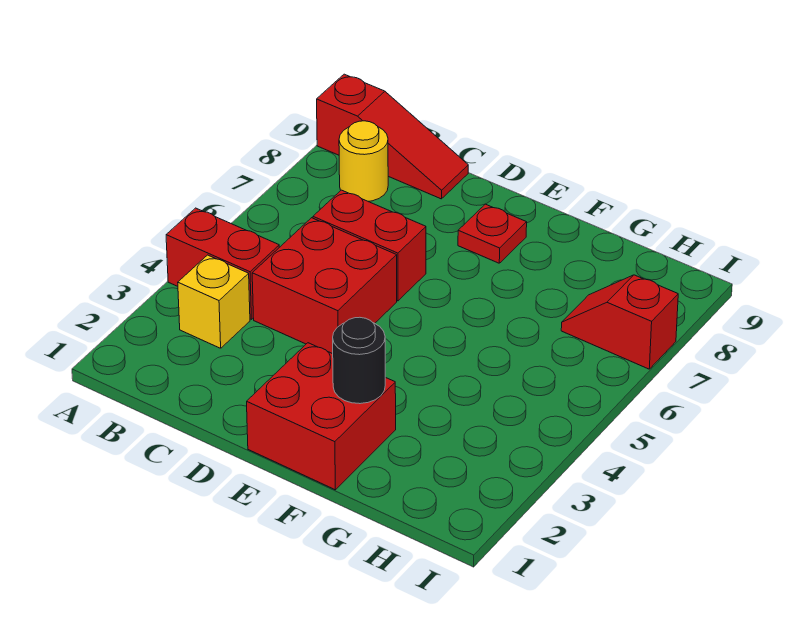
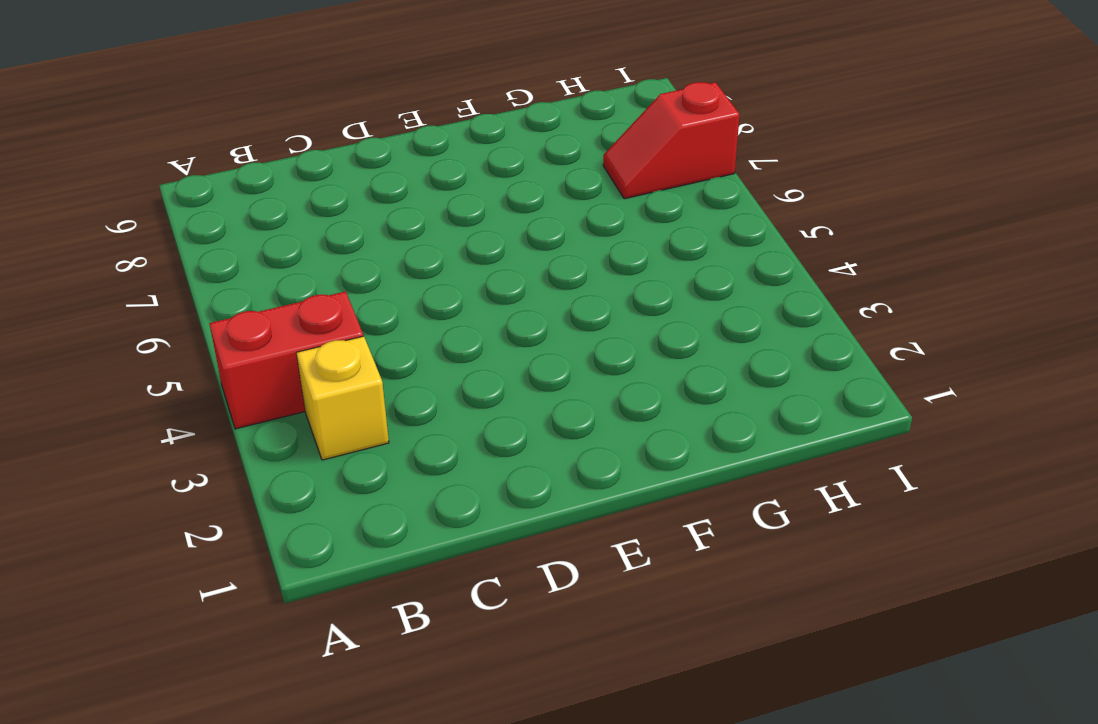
none -> red slope A9:C9 level 1 top A
none -> yellow round brick B8 level 1

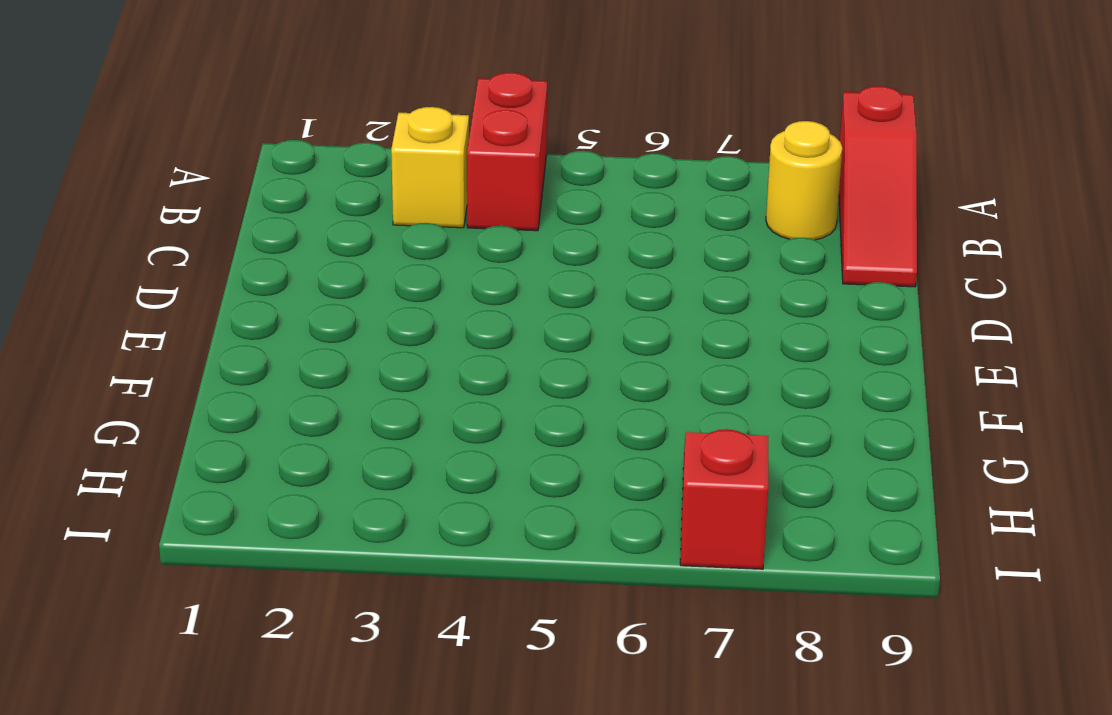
none -> red brick C4:D5 level 1
none -> red brick C6:D6 level 1

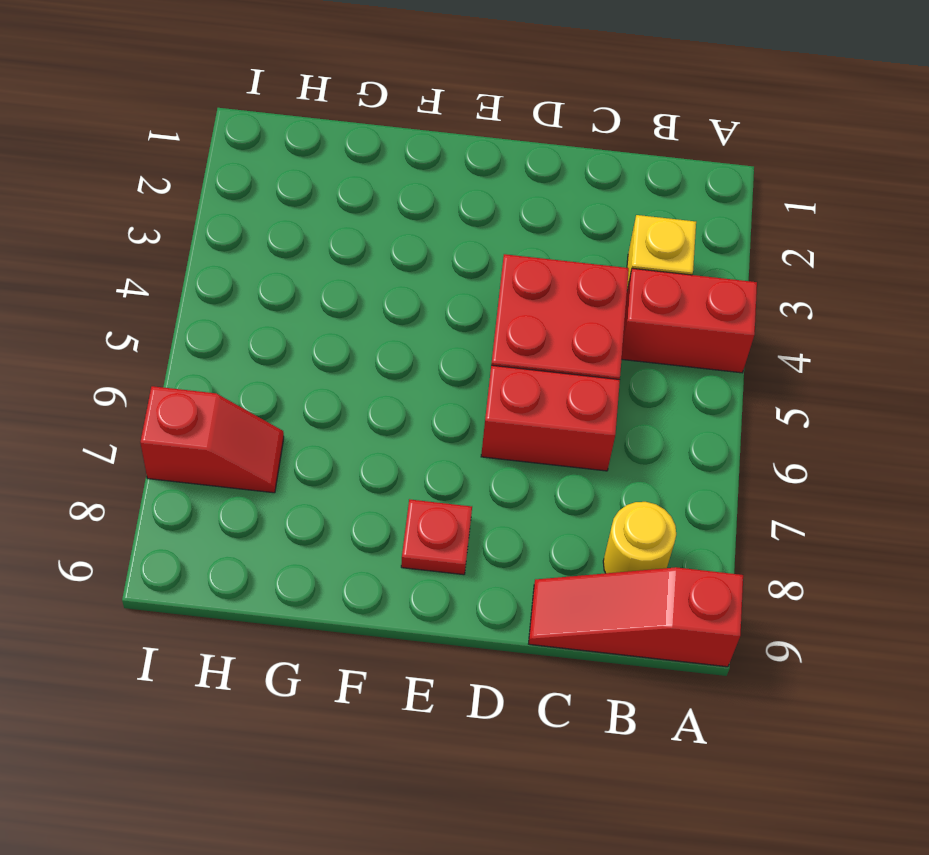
none -> red brick E1:F2 level 1
none -> black round brick F2 level 2

